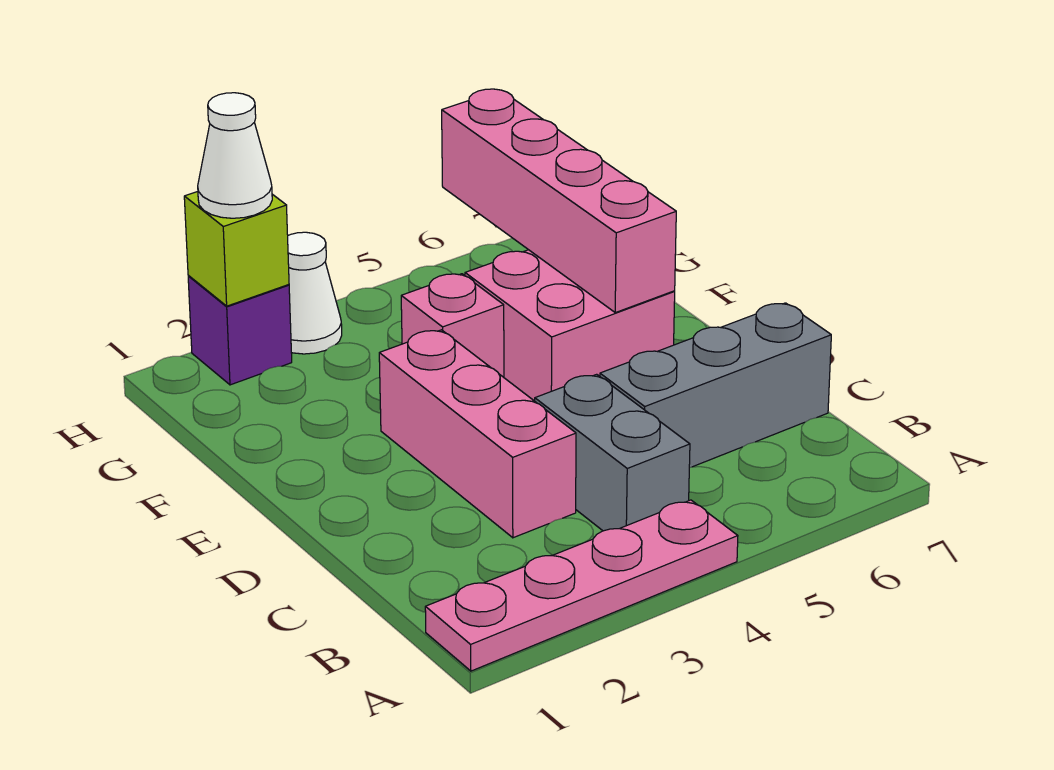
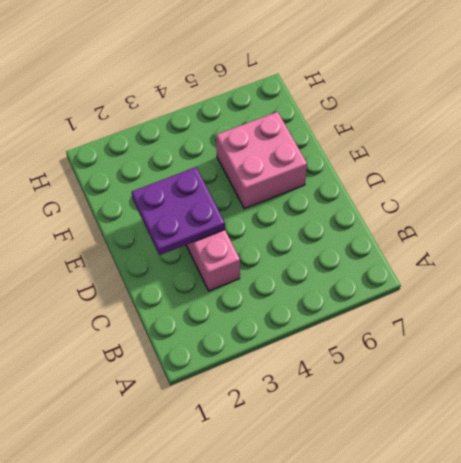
purple plate D2:E3 level 2 -> none
none -> pink plate A1:A4 level 1
none -> grey brick B4:C4 level 1

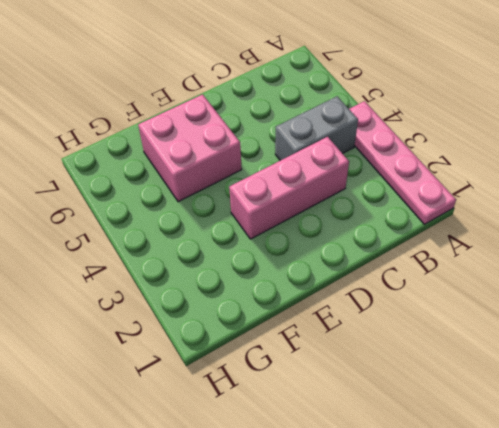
none -> grey brick C5:C7 level 1
none -> pink brick F4 level 1

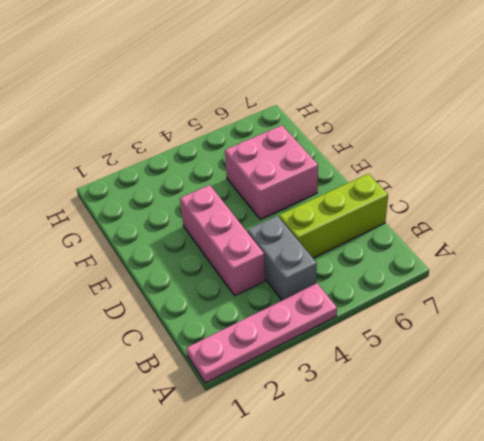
lime brick C5:C7 level 1 -> grey brick C5:C7 level 1
none -> pink brick F4 level 1
none -> purple brick H2 level 1

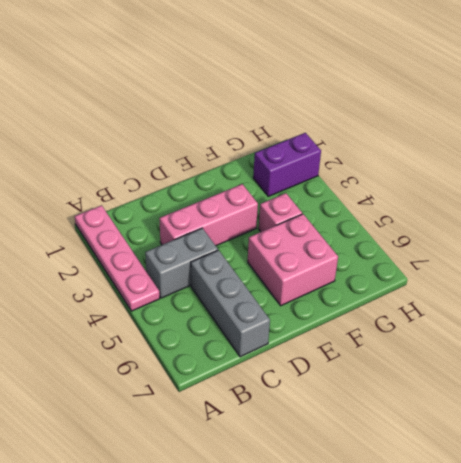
purple brick G2:H2 level 1 -> purple brick H2 level 1
none -> white cone H3 level 1
none -> pink brick E6:H6 level 2

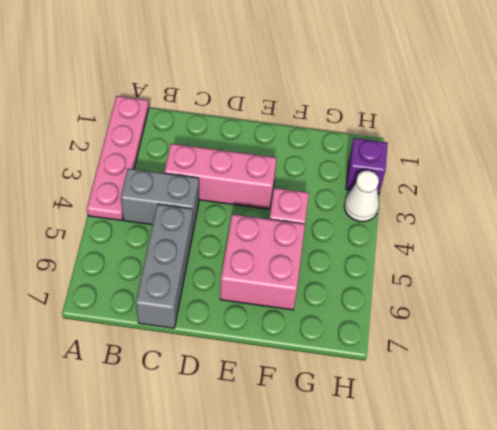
none -> pink brick E6:H6 level 2
none -> lime brick H2 level 2

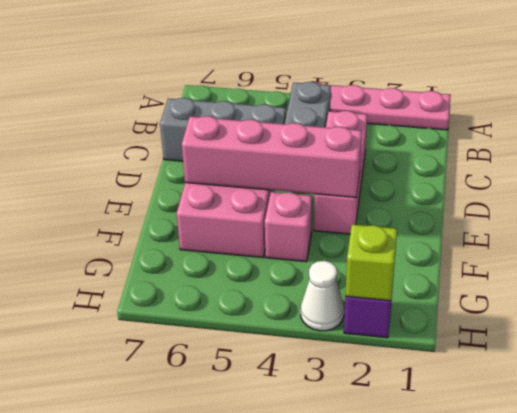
pink brick E3:E6 level 2 -> pink brick E6:H6 level 2
none -> white cone H2 level 3

